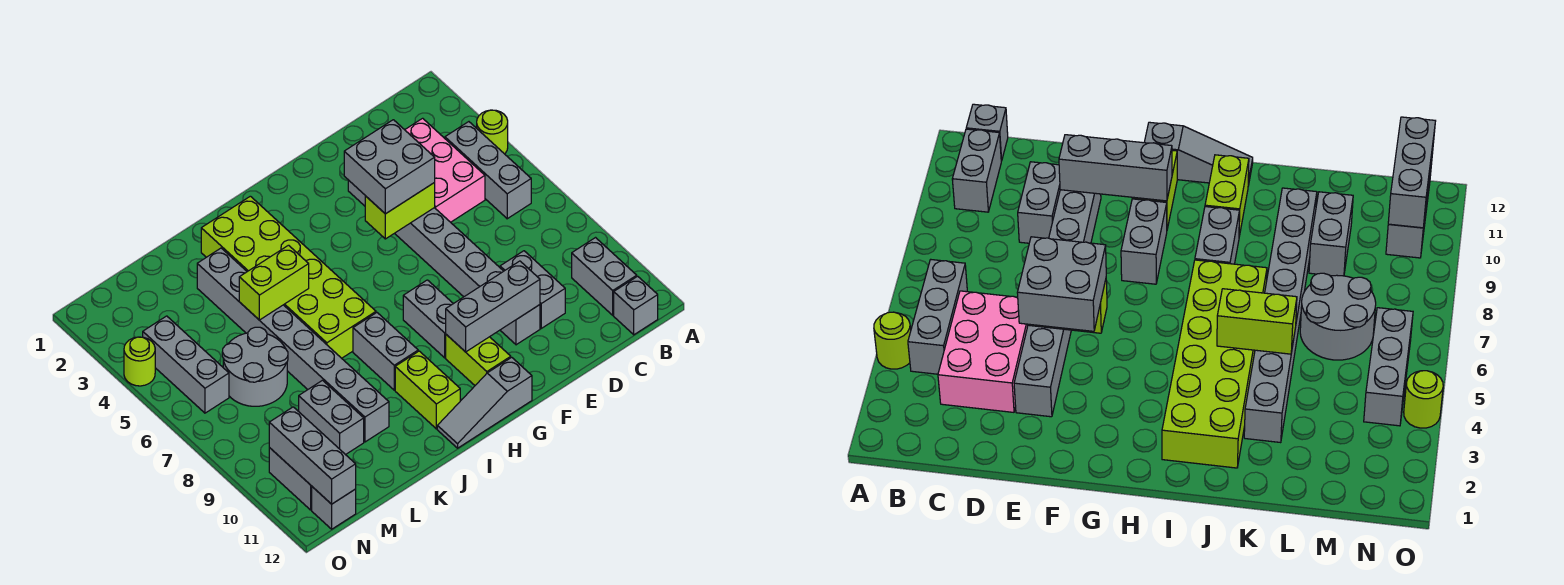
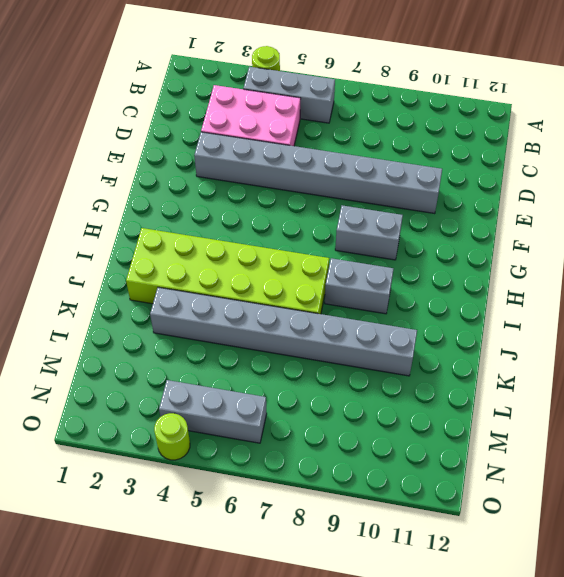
none -> grey brick B10:B11 level 1
none -> grey brick B12 level 1
none -> grey brick D9:D10 level 1

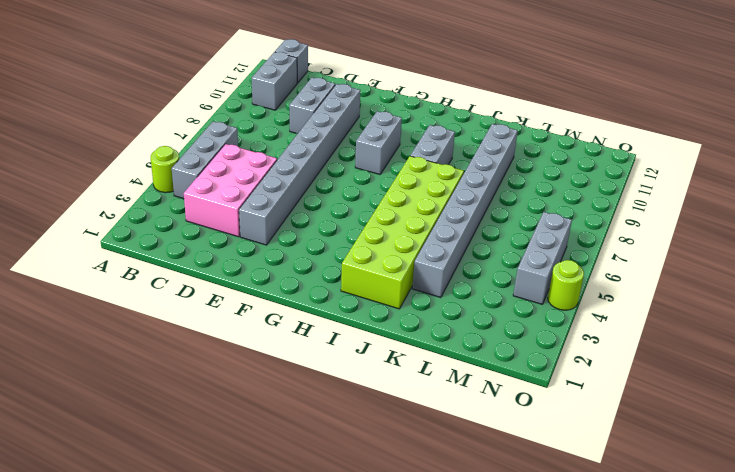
none -> lime brick G10:G11 level 1
none -> grey slope G12:I12 level 1 top G
none -> lime brick I10:I11 level 1

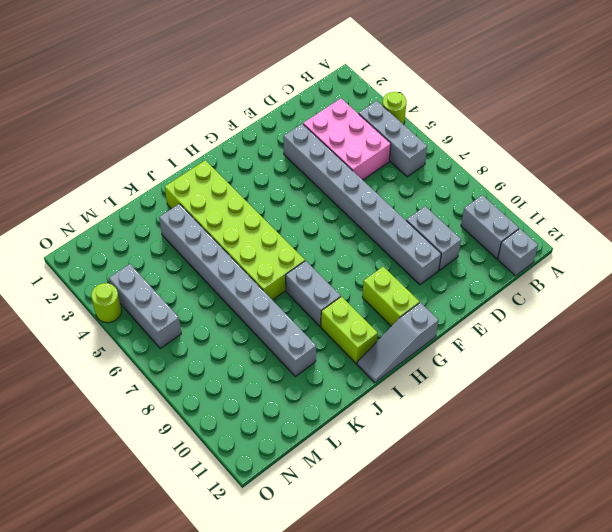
none -> grey brick G8:G9 level 1
none -> grey round brick L6:M7 level 1
none -> grey brick L9:L10 level 1

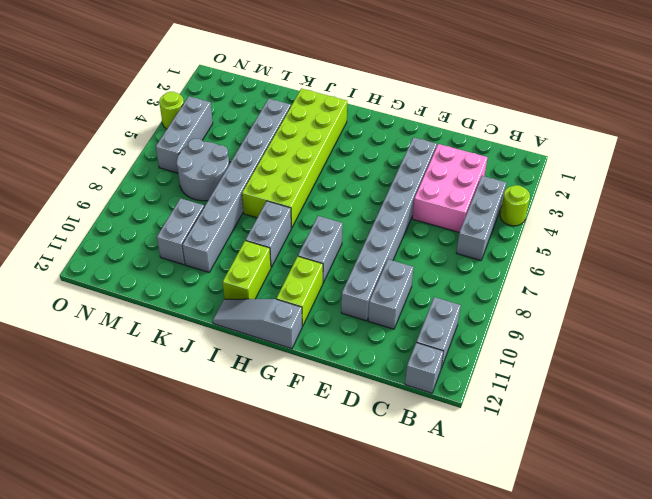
none -> grey brick N10:N11 level 1
none -> grey brick N12 level 1
none -> lime brick E5:F5 level 2

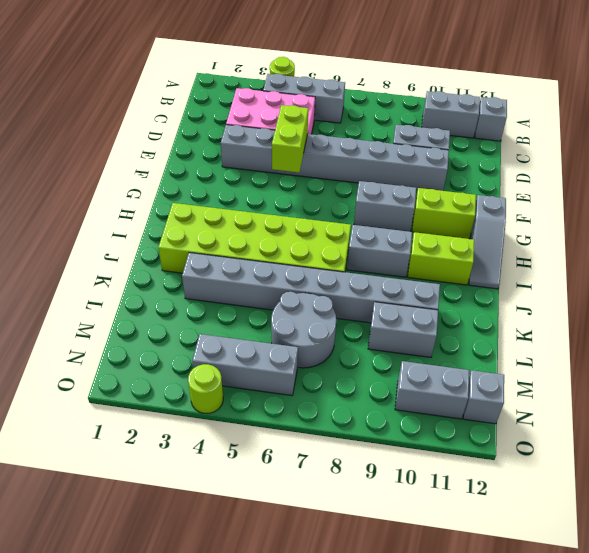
none -> grey brick E10:G10 level 2
none -> lime brick J5:K5 level 2
none -> grey brick N10:N12 level 2

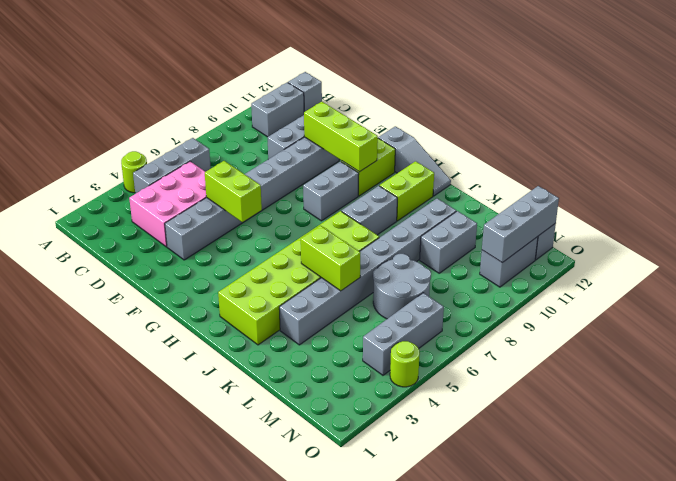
lime brick E10:G10 level 2 -> grey brick E10:G10 level 2
none -> grey brick E4:F5 level 3

